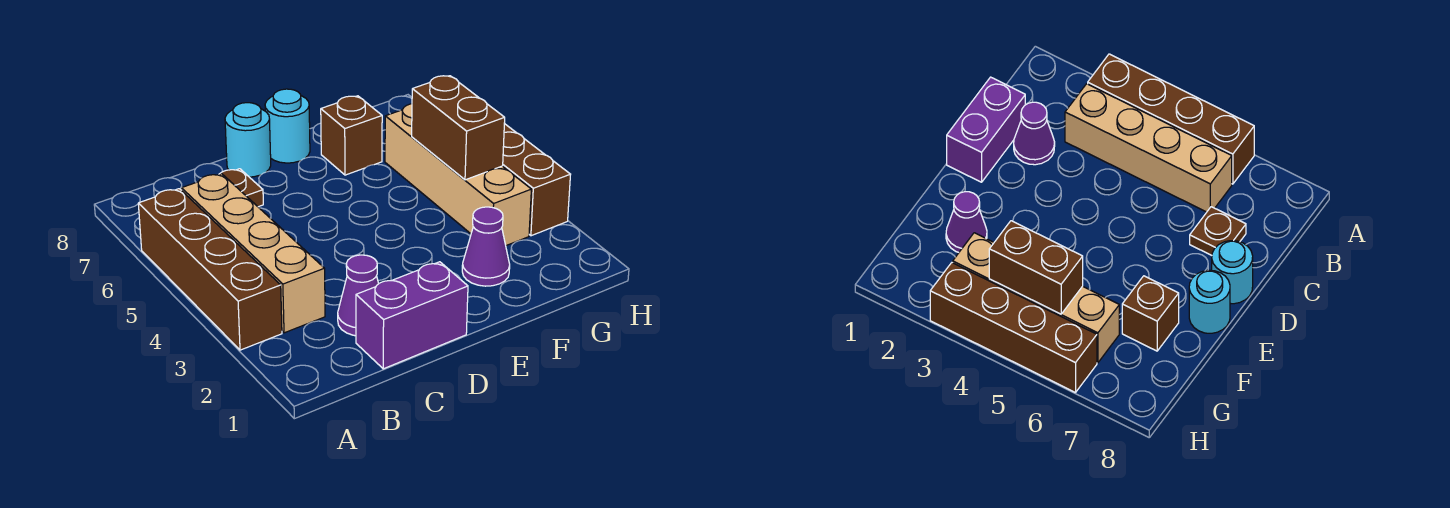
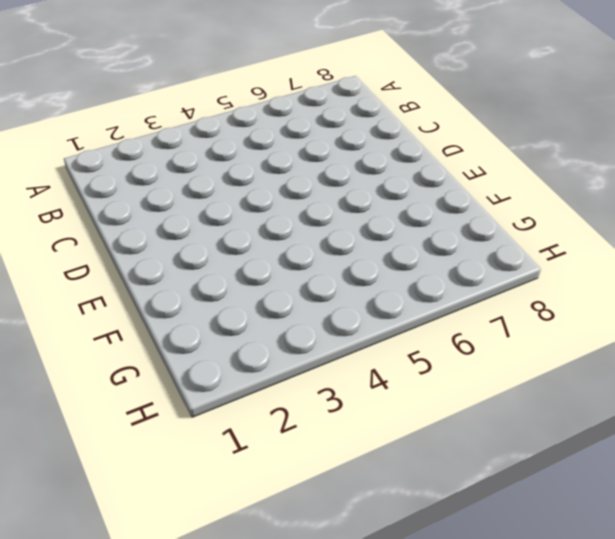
none -> brown brick A3:A6 level 1
none -> tan brick B3:B6 level 1
none -> purple brick C1:D1 level 1

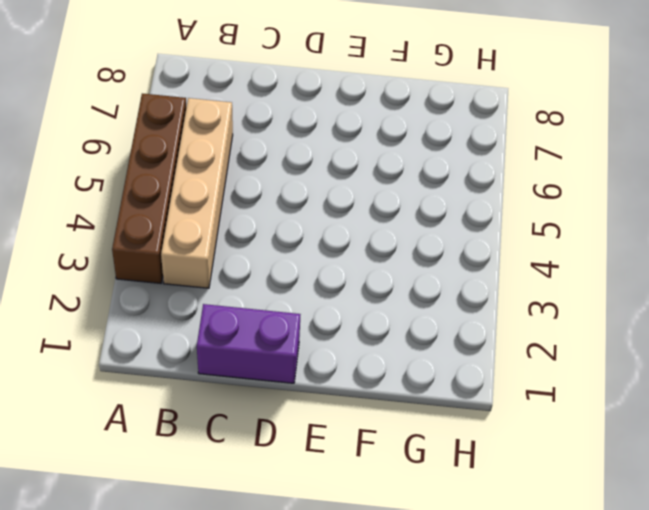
none -> purple cone C2 level 1
none -> brown plate C7 level 1
none -> cyan round brick D8 level 1

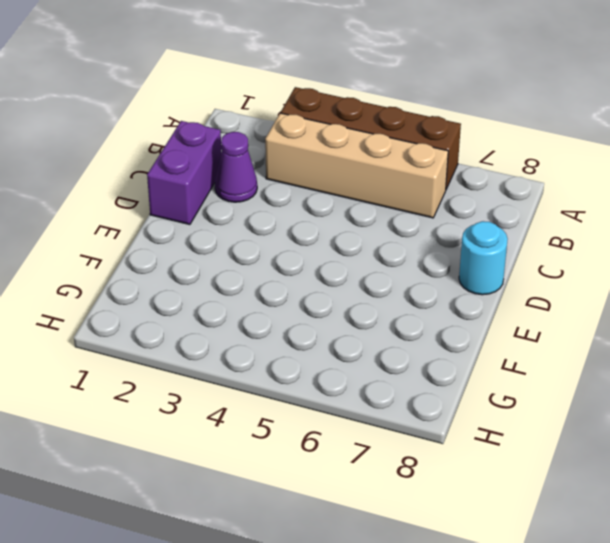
none -> brown plate C7 level 1
none -> cyan round brick E8 level 1
none -> purple cone F2 level 1

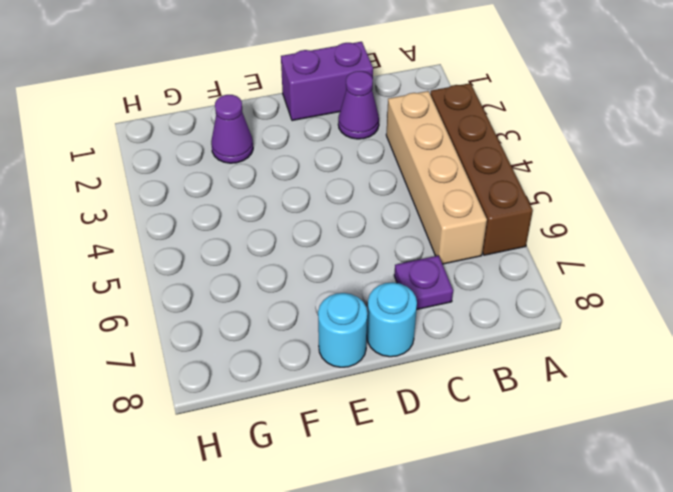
purple plate C7 level 1 -> brown plate C7 level 1
none -> brown brick F7 level 1
none -> tan brick G3:G6 level 1
none -> brown brick H3:H6 level 1

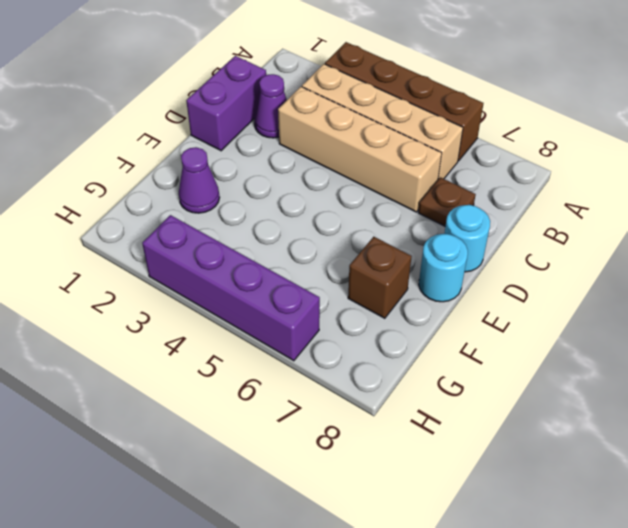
tan brick C3:C6 level 1 -> tan brick G3:G6 level 1
purple brick H3:H6 level 1 -> brown brick H3:H6 level 1
none -> brown brick G4:G5 level 2

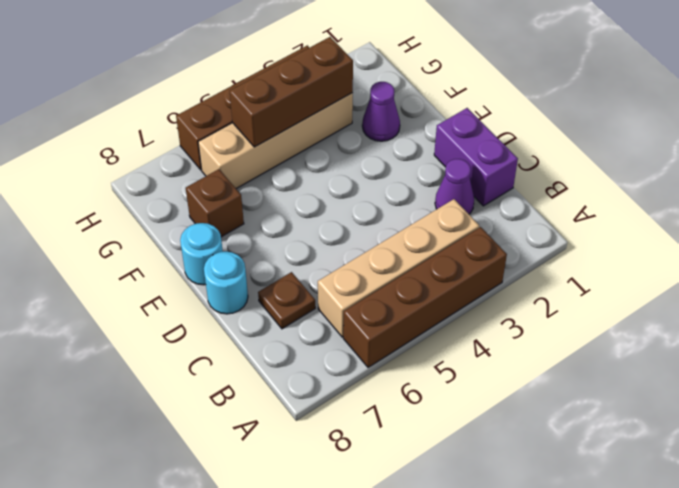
brown brick G3:G5 level 2 -> brown brick G4:G5 level 2

